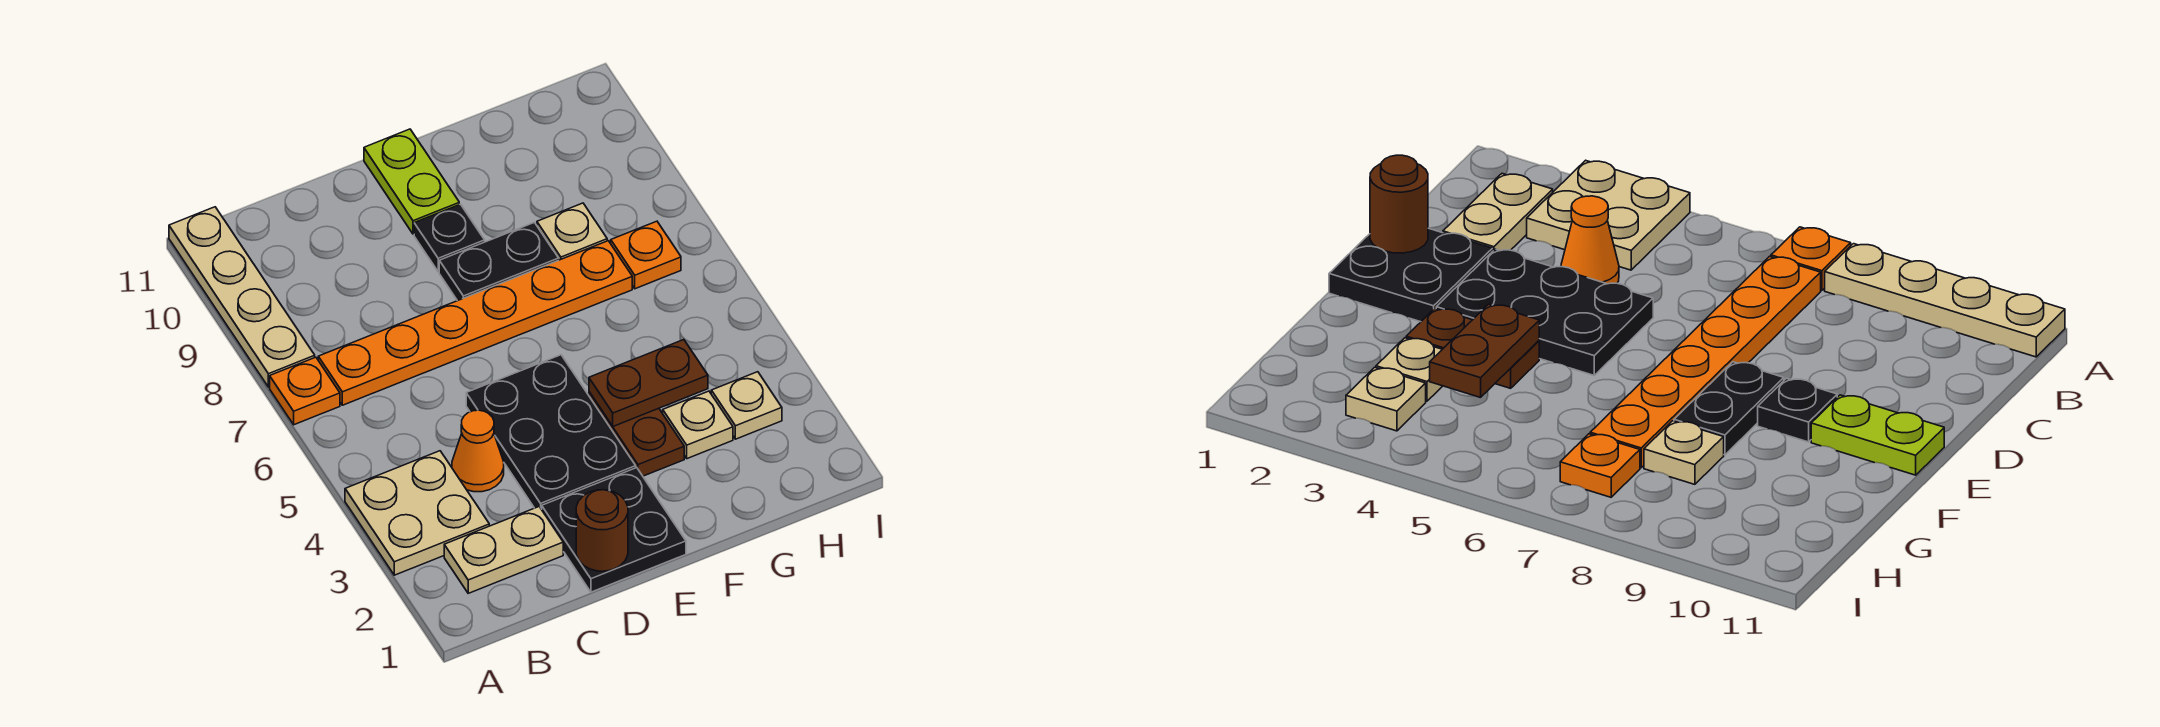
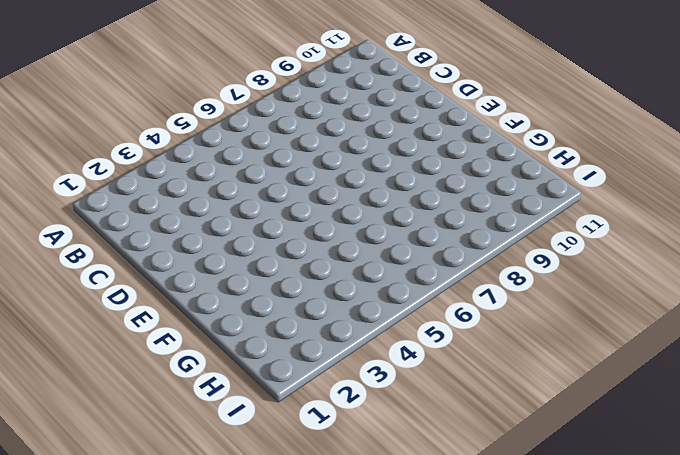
none -> tan plate A3:B4 level 1
none -> orange plate A7 level 1
none -> tan plate A8:A11 level 1

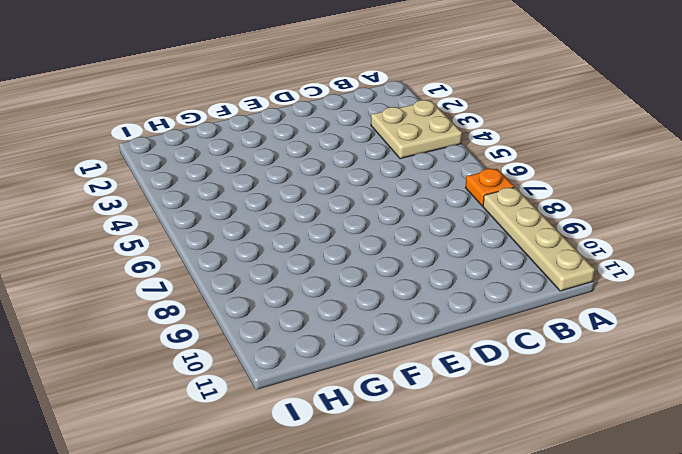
none -> tan plate B2:C2 level 1
none -> orange plate B7:G7 level 1
none -> orange cone C4 level 1

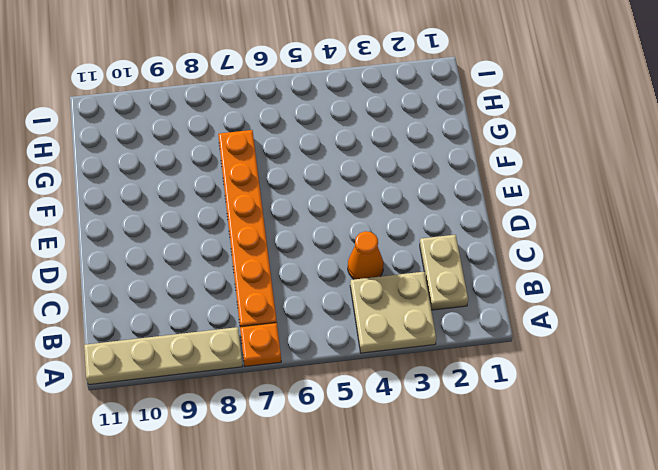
none -> black plate D1:E2 level 1
none -> black plate D3:E5 level 1
none -> black plate E8:F8 level 1

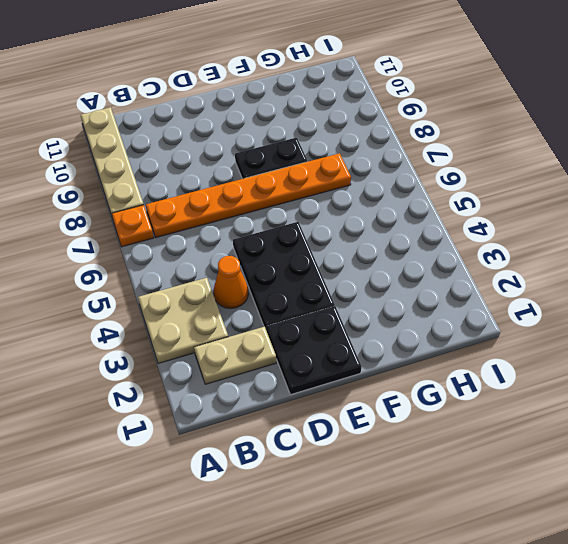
none -> black plate E9 level 1
none -> lime plate E10:E11 level 1
none -> brown plate F3:F4 level 1

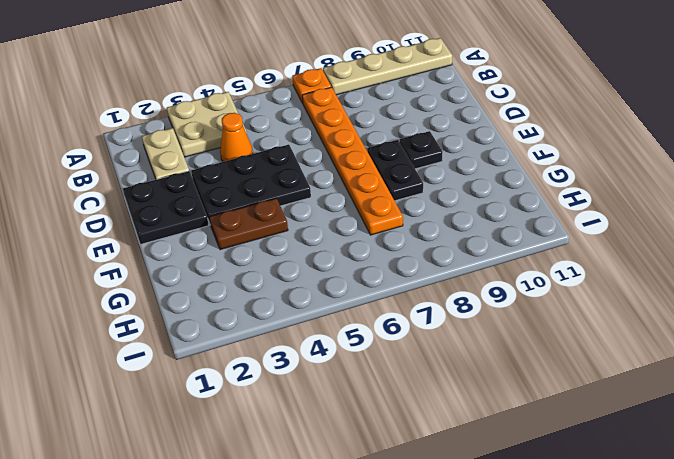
none -> lime plate E10:E11 level 1
none -> tan plate G3 level 1
none -> tan plate G8 level 1

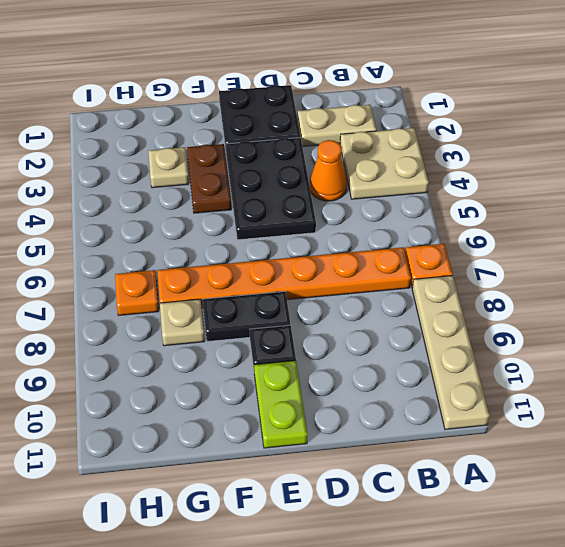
none -> tan plate H3 level 1
none -> brown round brick D1 level 2
none -> brown plate F4:G4 level 2

